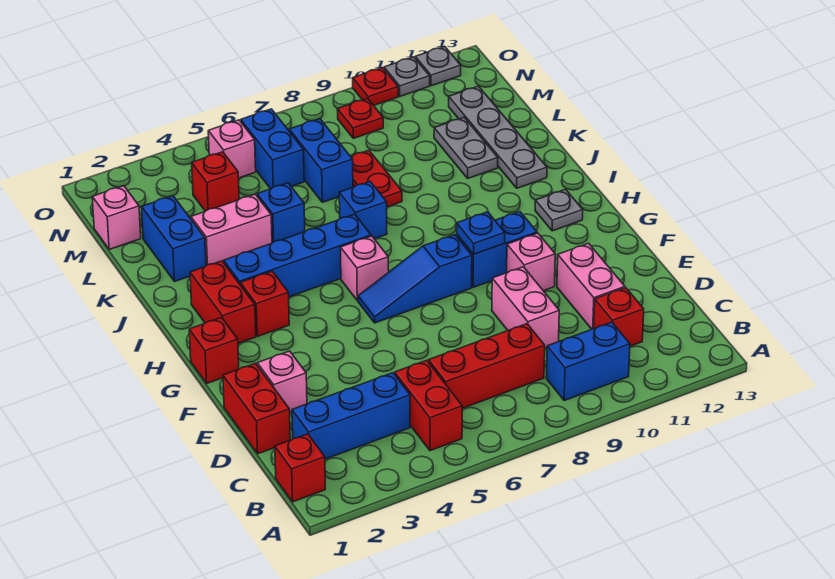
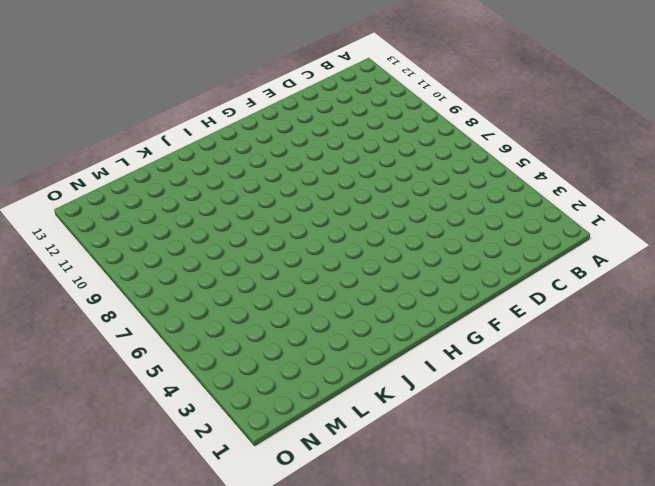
none -> red brick B1 level 1
none -> red brick B5:C5 level 1
none -> blue brick B9:B10 level 1
none -> blue brick C2:C4 level 1

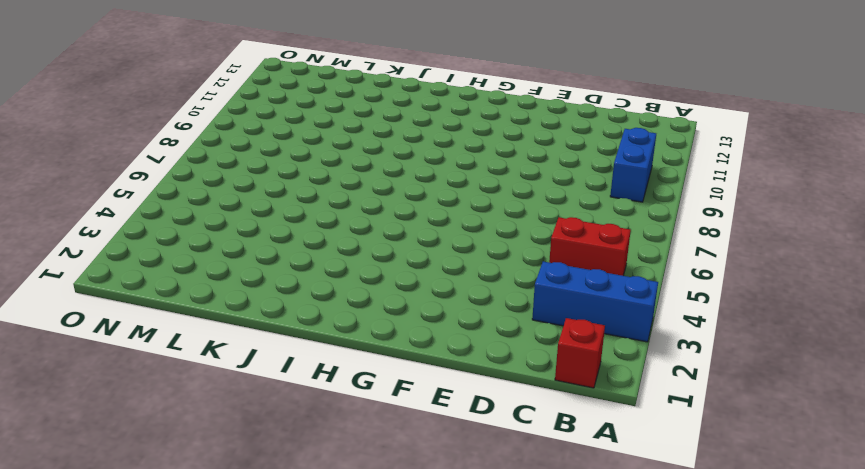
blue brick A3:C3 level 1 -> blue brick C2:C4 level 1
none -> red brick C6:C8 level 1
none -> red brick C11 level 1
none -> red brick D1:E1 level 1
none -> pink brick D9:E9 level 1

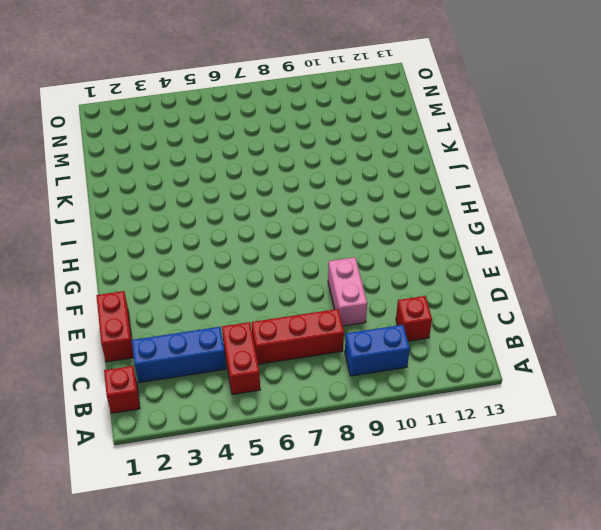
none -> pink brick D11:E11 level 1
none -> pink brick E2 level 1
none -> pink brick F10 level 1
none -> red brick G1 level 1

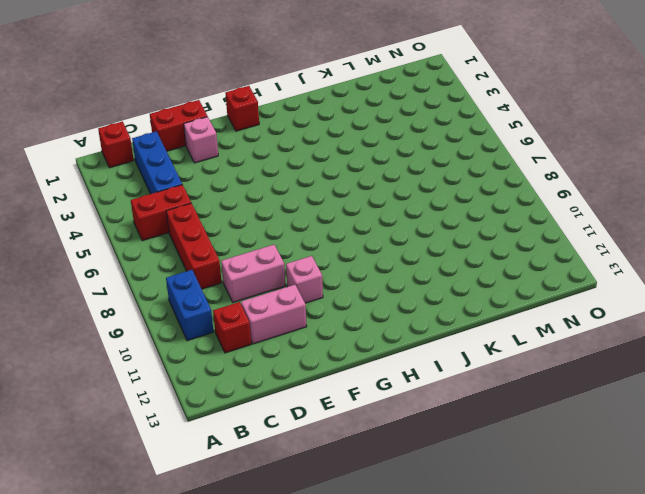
none -> blue slope G6:G8 level 1 top 8
none -> blue brick G9:G10 level 1
none -> red brick H2:I2 level 1
none -> red brick H3 level 1

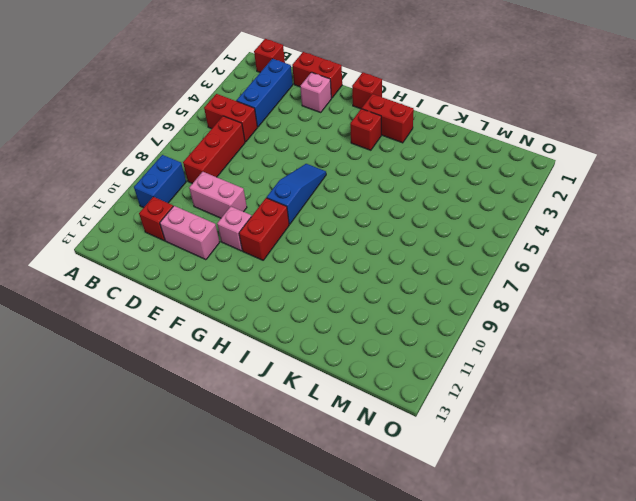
red brick G9:G10 level 1 -> blue brick G9:G10 level 1
none -> pink brick H6 level 1
none -> grey plate H12 level 1
none -> blue brick I3:I6 level 1
none -> blue brick J7 level 1

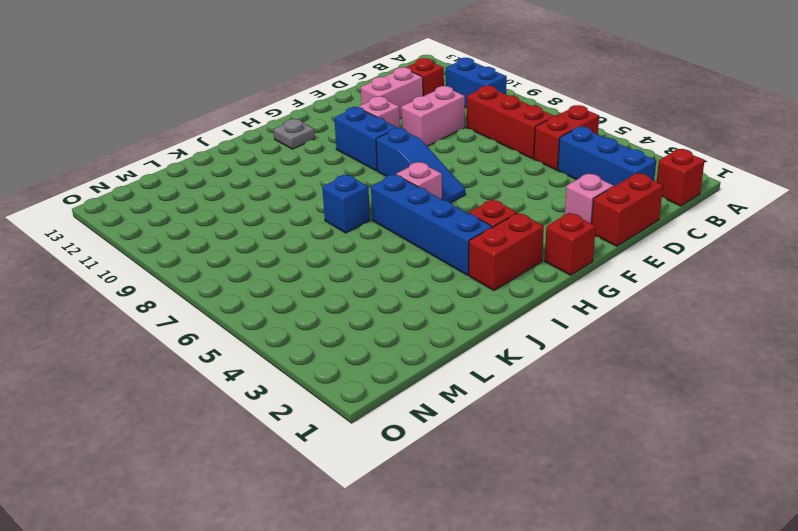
none -> grey plate J12:M12 level 1
none -> blue brick K2:L2 level 1
none -> pink brick K3:K4 level 1
none -> blue brick K5 level 1

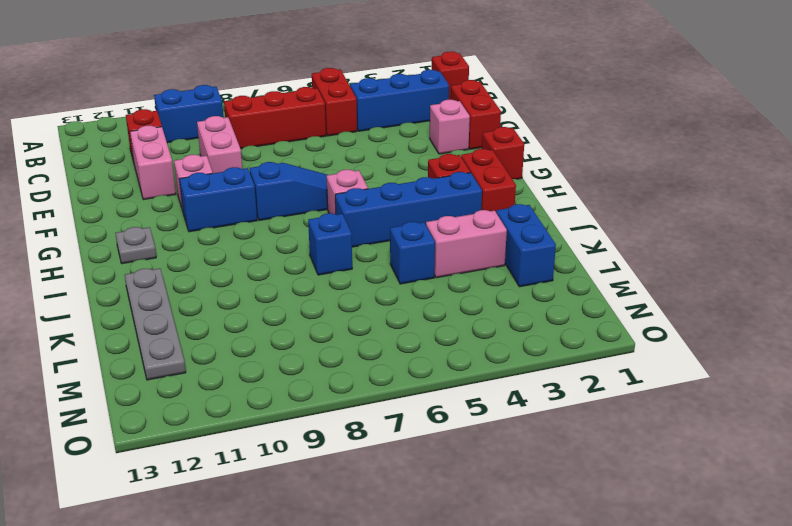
none -> red plate K8:L8 level 1
none -> grey plate K11:L11 level 1
none -> blue brick L7:M7 level 1
none -> pink brick M1 level 1

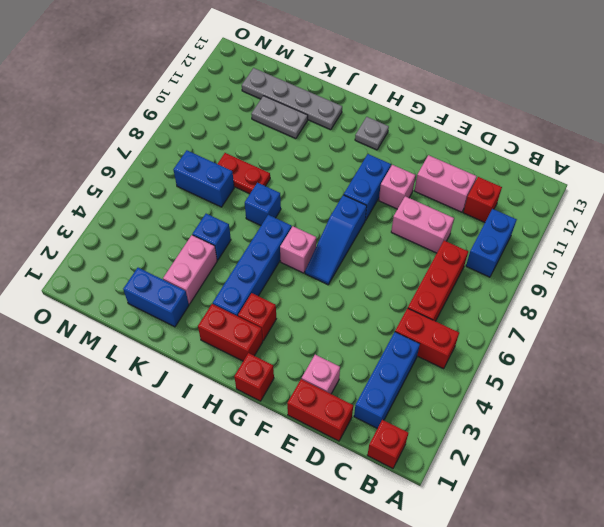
none -> pink brick M1 level 1
none -> red brick M4 level 1
none -> blue brick M6:N6 level 1
none -> pink brick N5 level 1

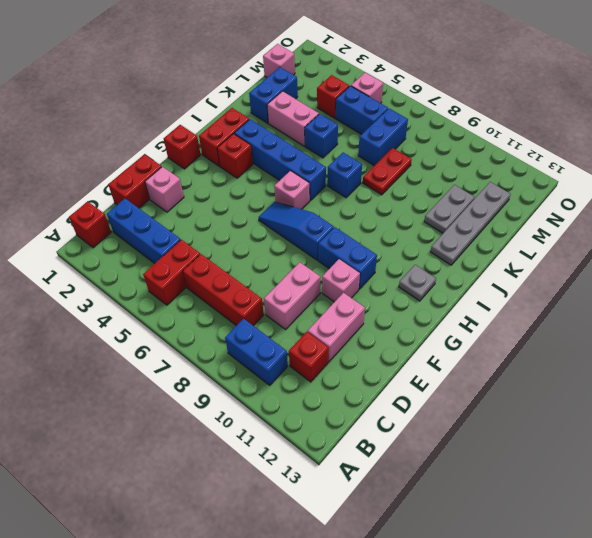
blue brick M5:M6 level 1 -> blue brick M6:N6 level 1
none -> red plate N9 level 1
none -> red plate O10 level 1
none -> grey plate O11 level 1
none -> grey plate O12 level 1

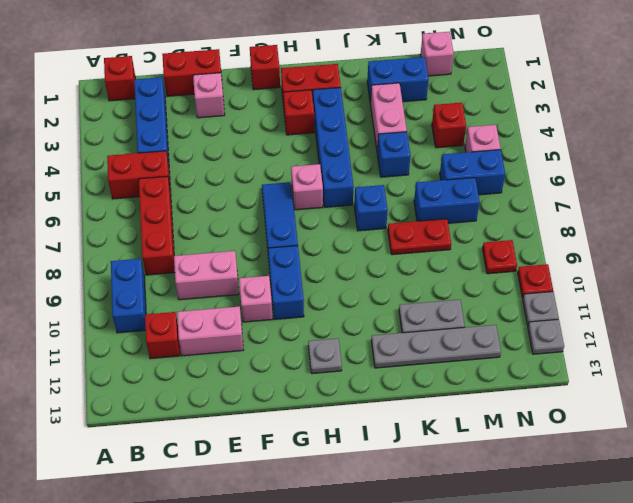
none -> blue plate G9 level 2

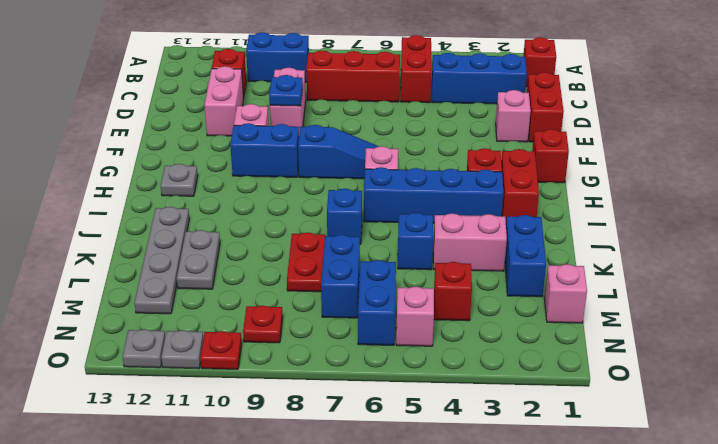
blue plate E9 level 2 -> blue plate G9 level 2

